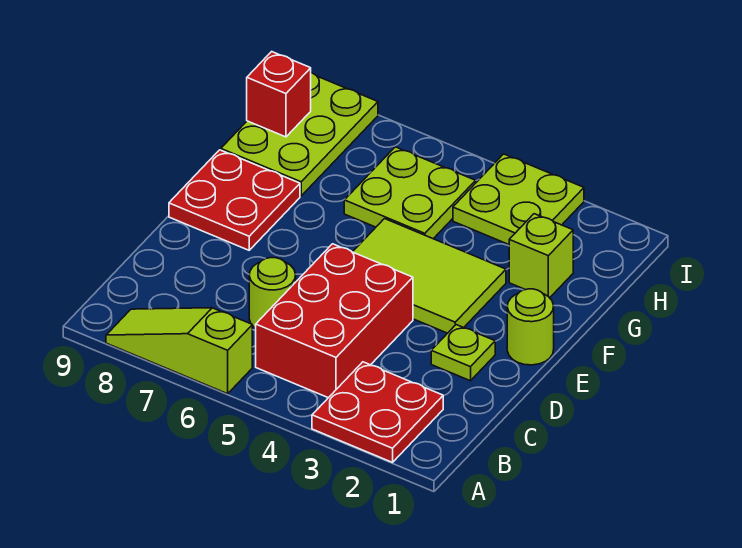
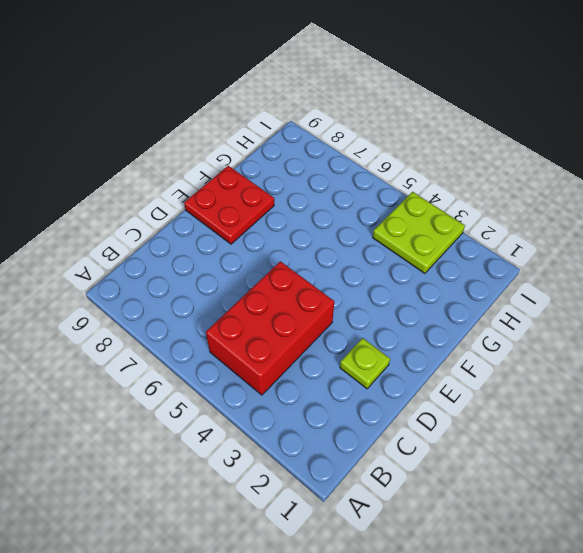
none -> red plate A2:B3 level 1
none -> lime slope A6:A8 level 1 top 6
none -> lime round brick C6 level 1

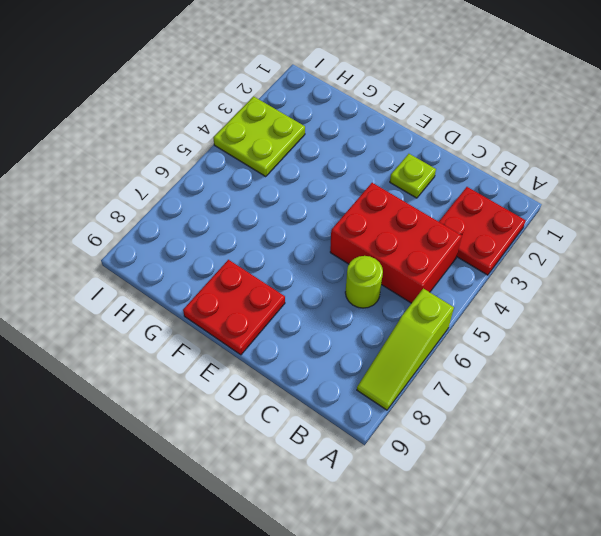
none -> lime round brick E1 level 1
none -> lime tile E3:F5 level 1
none -> lime brick G2 level 1

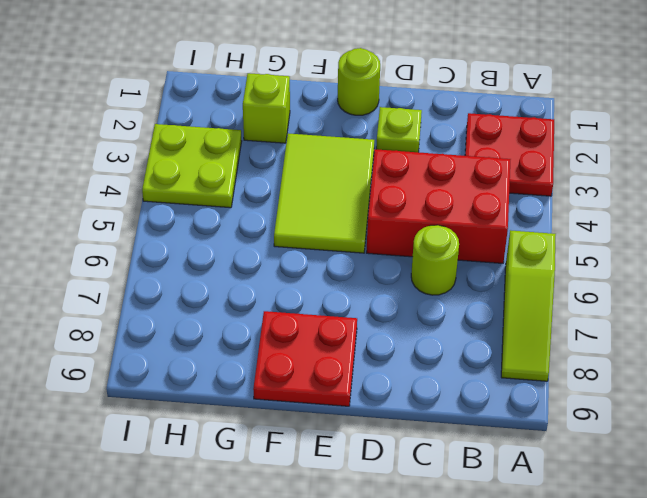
none -> lime plate G5:H6 level 1
none -> lime plate G8:I9 level 1
none -> red brick H9 level 2

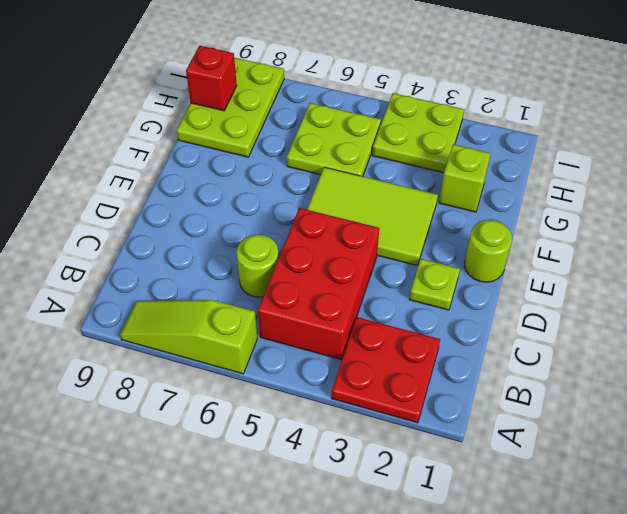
none -> red plate E8:F9 level 1

